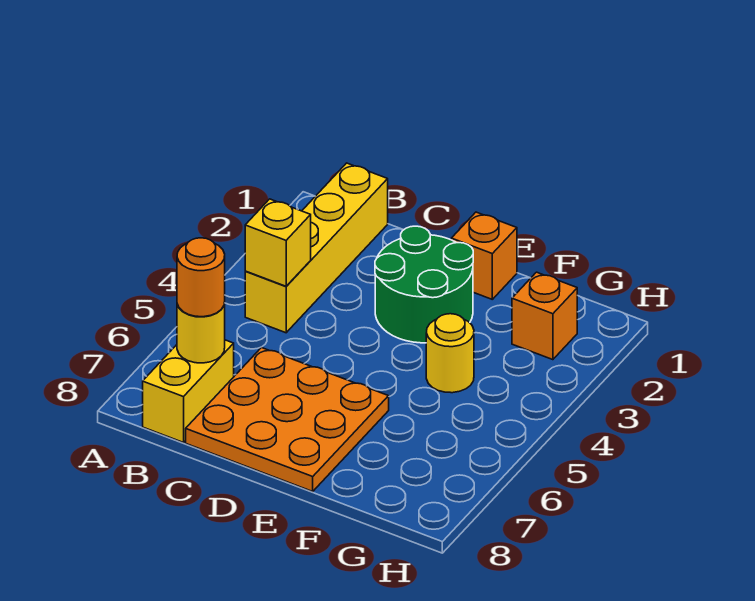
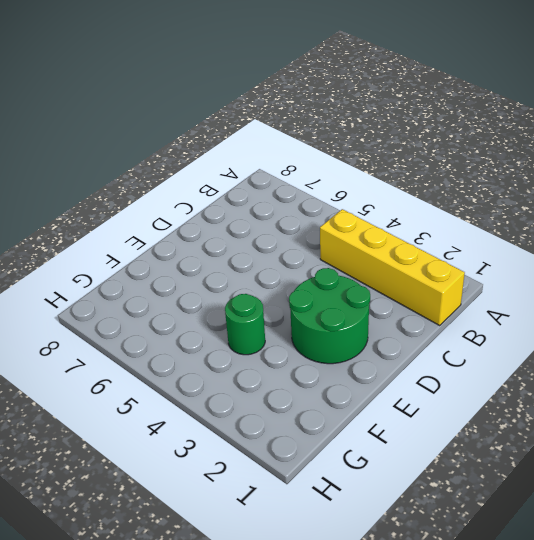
green round brick F4 level 1 -> yellow round brick F4 level 1
none -> yellow brick B7:B8 level 1
none -> orange plate C6:E8 level 1

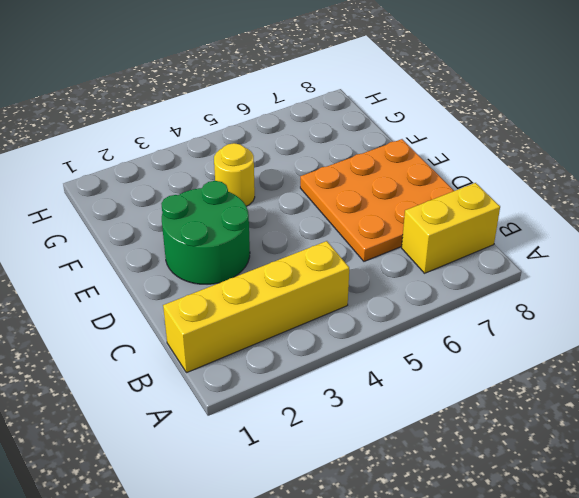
none -> orange brick E1 level 1
none -> orange brick G2 level 1

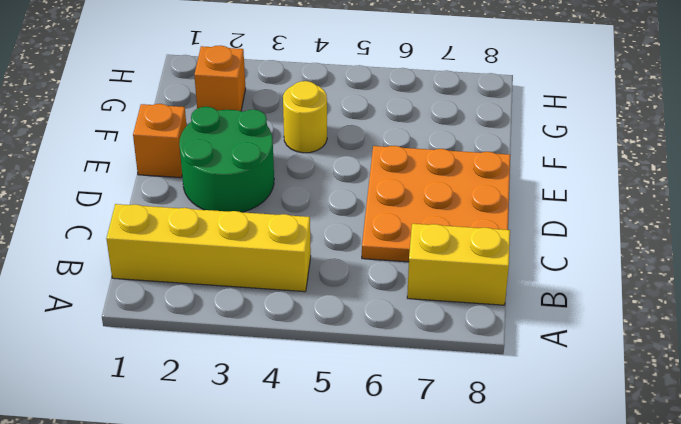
none -> yellow brick B4 level 2
none -> yellow round brick B7 level 2

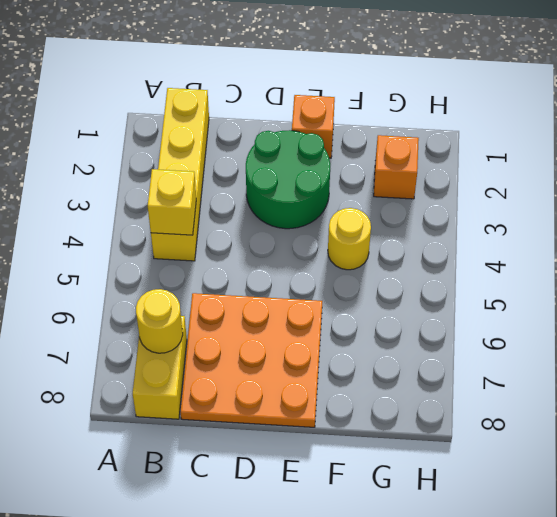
none -> orange round brick B7 level 3

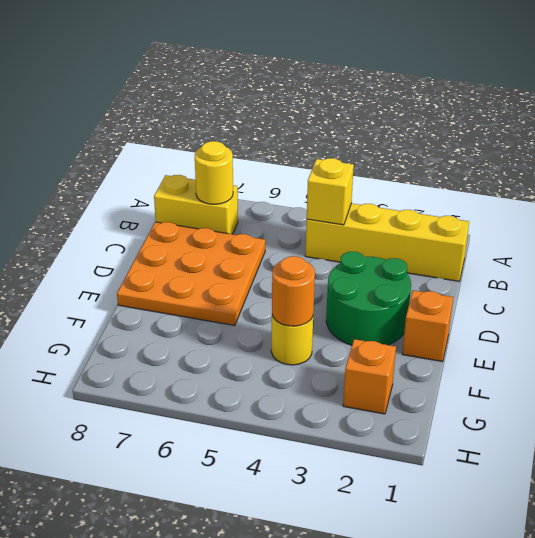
orange round brick F4 level 2 -> orange round brick B7 level 3

